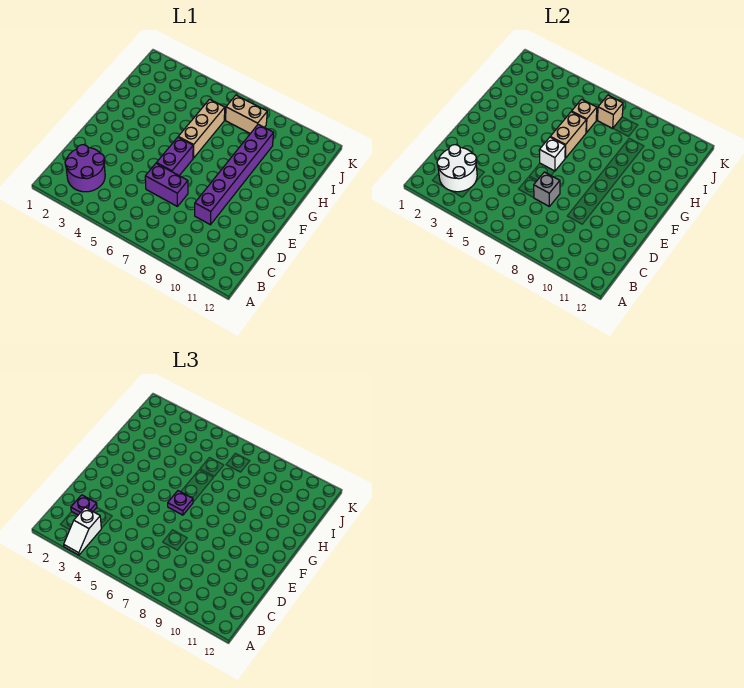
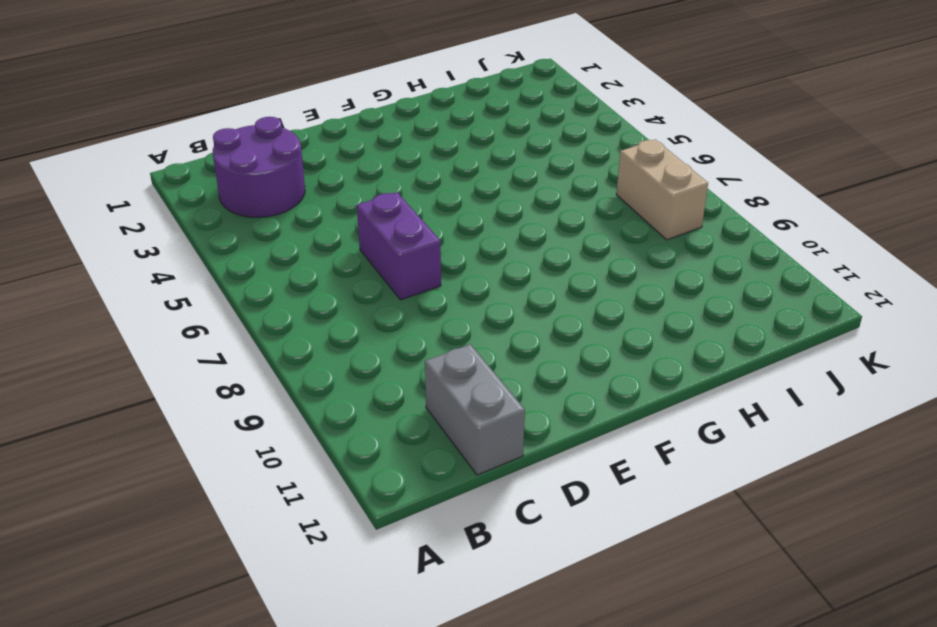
grey brick C11:C12 level 1 -> none
none -> purple brick D9:I9 level 1
none -> purple brick E6:F6 level 1
none -> tan brick G6:I6 level 1

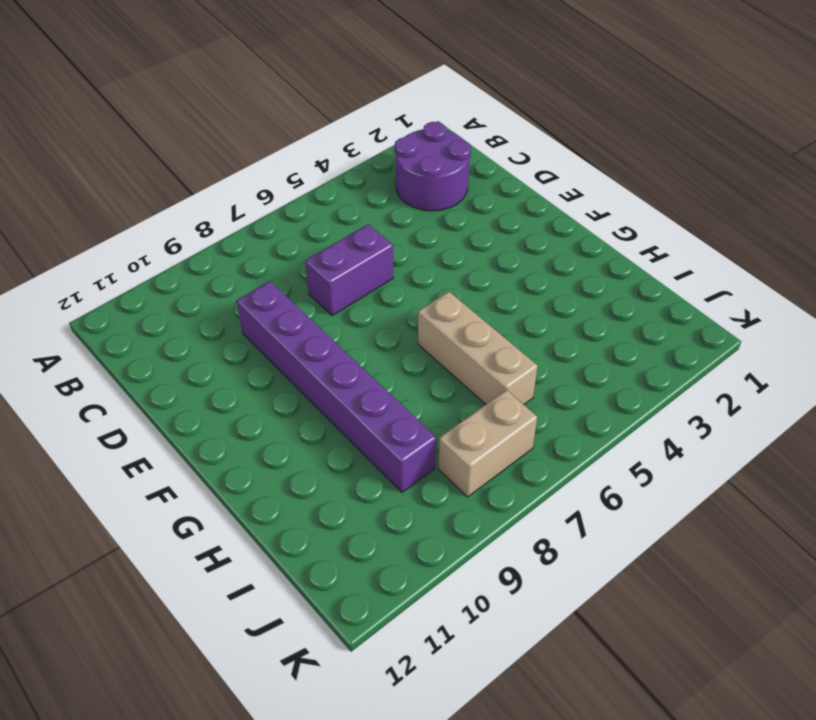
none -> purple brick E6:F6 level 1
none -> white round brick B2:C3 level 2
none -> grey brick D7 level 2

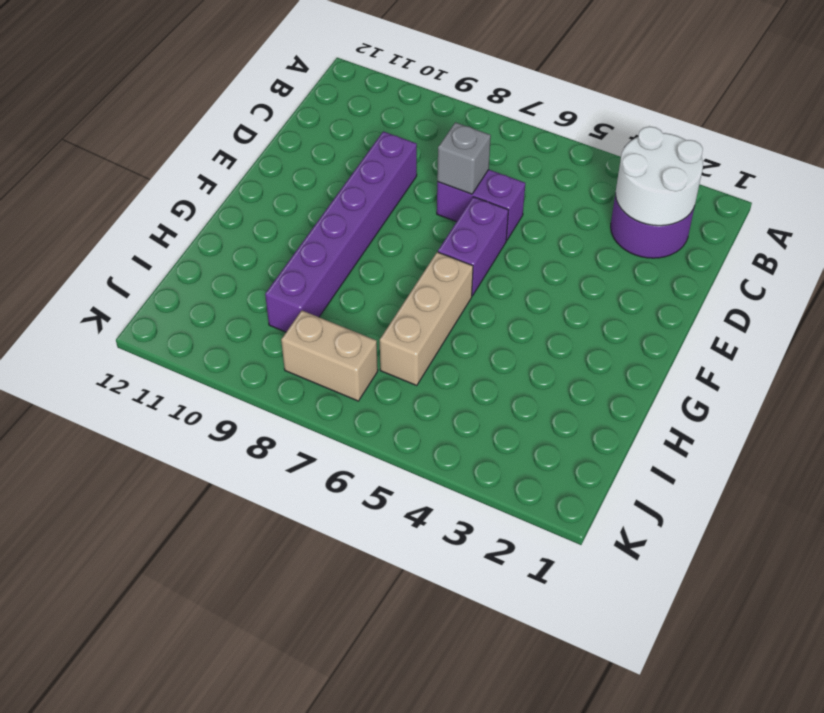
none -> white brick F6 level 2
none -> tan brick G6:H6 level 2
none -> tan brick I6 level 2

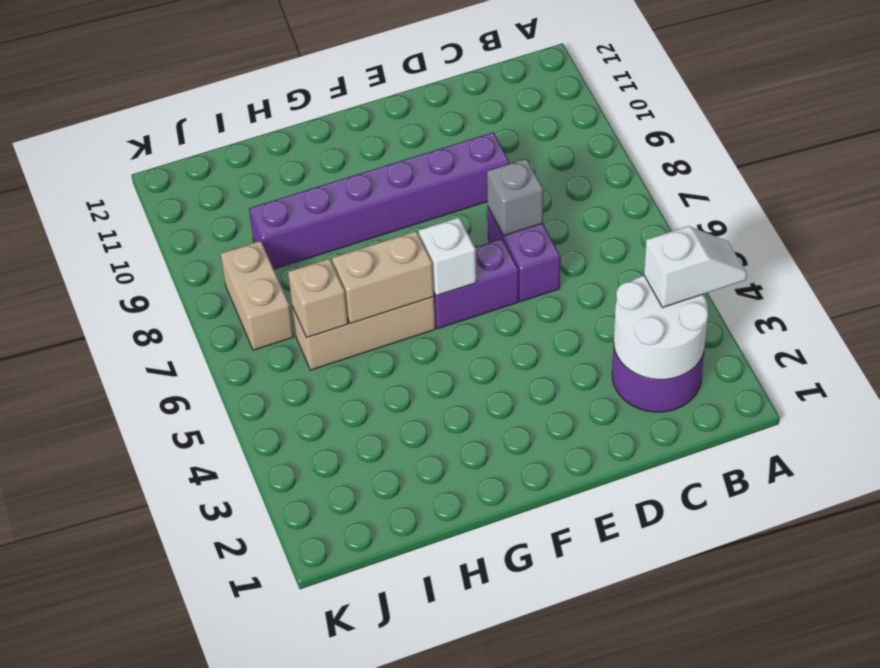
none -> tan brick J7 level 2
none -> purple plate C2 level 3
none -> purple plate F6 level 3

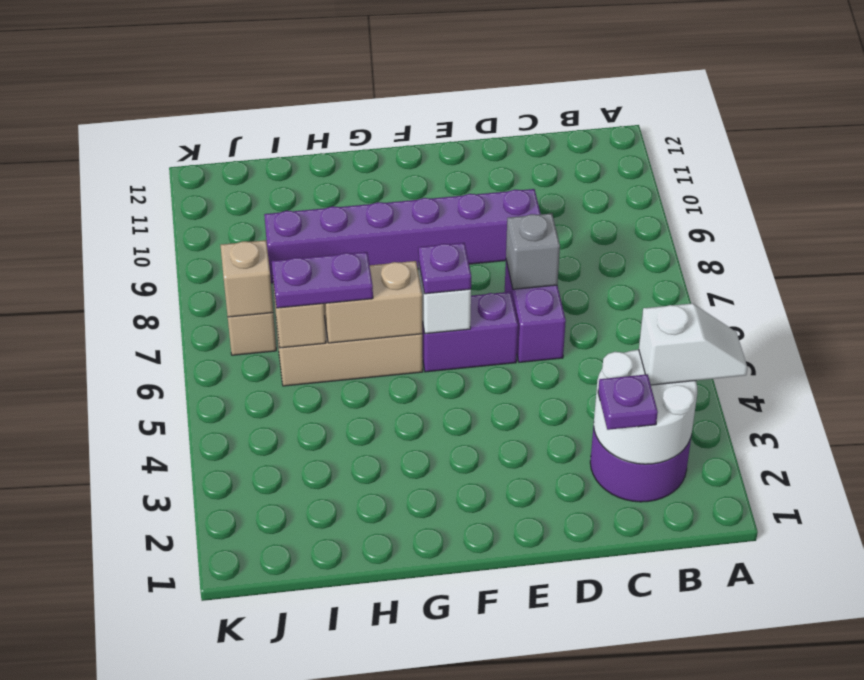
purple plate H6:I6 level 3 -> none

